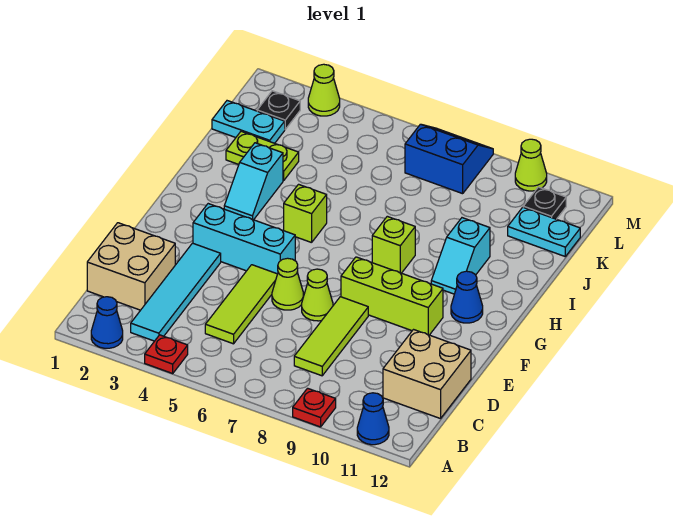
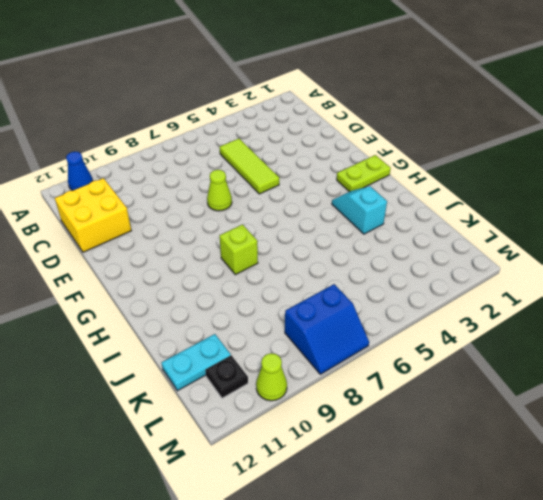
yellow brick C11:D12 level 1 -> tan brick C11:D12 level 1
lime plate G1:G2 level 1 -> lime plate J2:J3 level 1
none -> blue cone A2 level 1
none -> red plate A4 level 1
none -> red plate A9 level 1

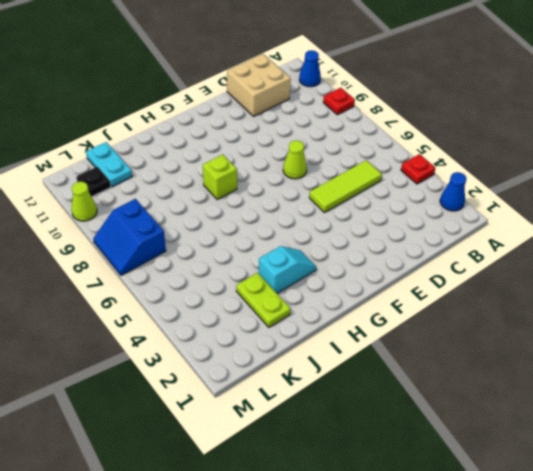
none -> cyan tile B3:E3 level 1
none -> tan brick C1:D2 level 1
none -> lime tile C8:E8 level 1

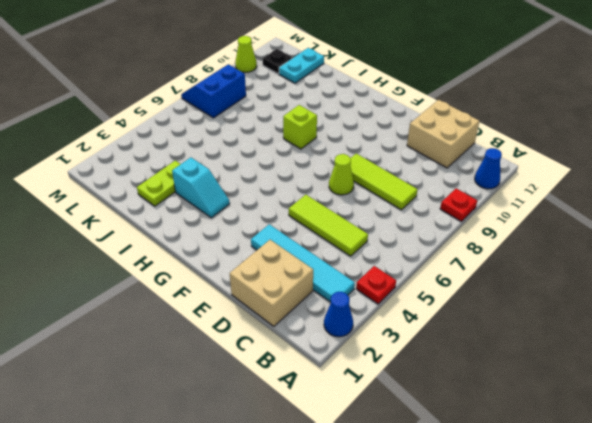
none -> lime cone E6 level 1
none -> cyan brick F3:F5 level 1
none -> lime brick F8:F10 level 1

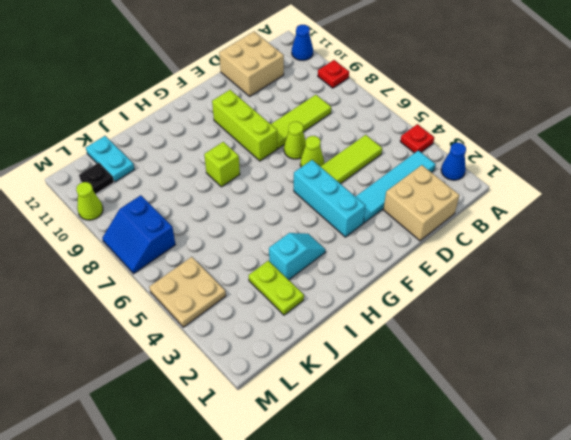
tan plate L4:M5 level 1 -> none
none -> blue cone G11 level 1
none -> lime brick H5 level 1
none -> cyan slope H10:I10 level 1 top I

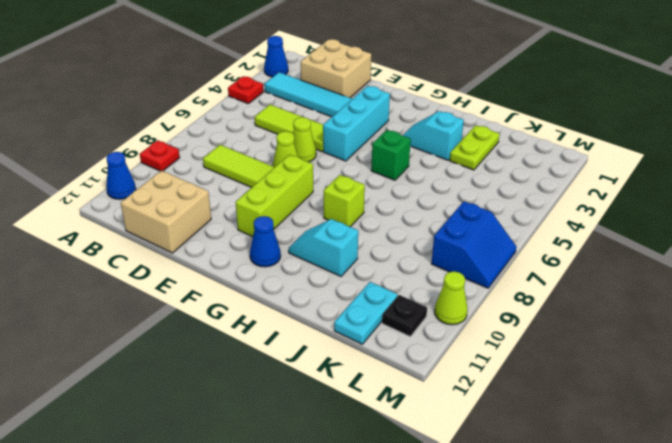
green brick H5 level 1 -> lime brick H5 level 1
none -> cyan plate K1:K2 level 1
none -> black plate L2 level 1
none -> lime cone M3 level 1

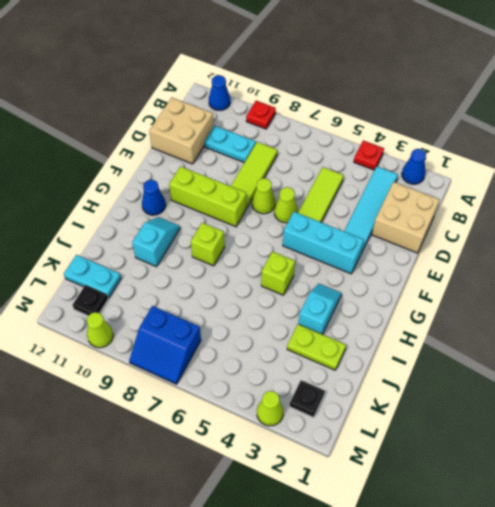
cyan plate C9:C10 level 1 -> cyan plate K1:K2 level 1

